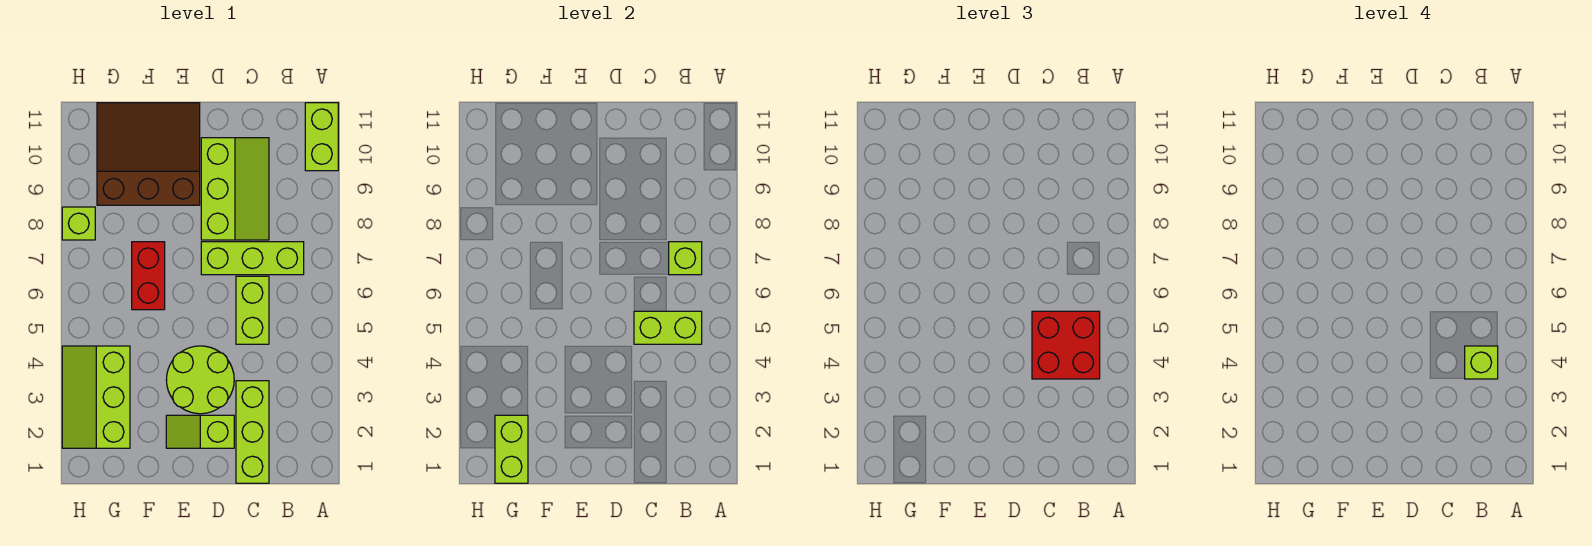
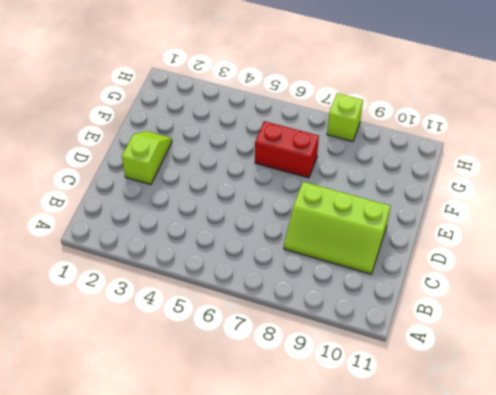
none -> lime brick A10:A11 level 1
none -> lime brick B7:D7 level 1
none -> lime brick C1:C3 level 1

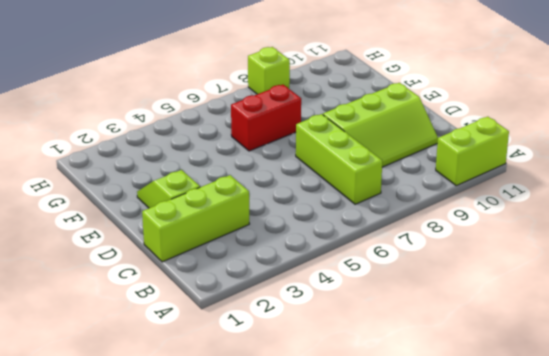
none -> lime brick C5:C6 level 1
none -> lime round brick D3:E4 level 1
none -> brown slope E9:G11 level 1 top 9

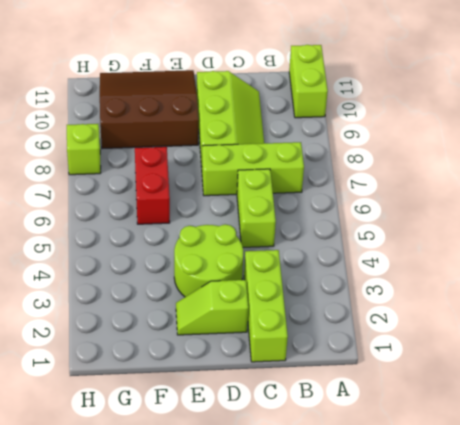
none -> lime slope G2:H4 level 1 top G
none -> lime brick B5:C5 level 2
none -> lime brick B7 level 2

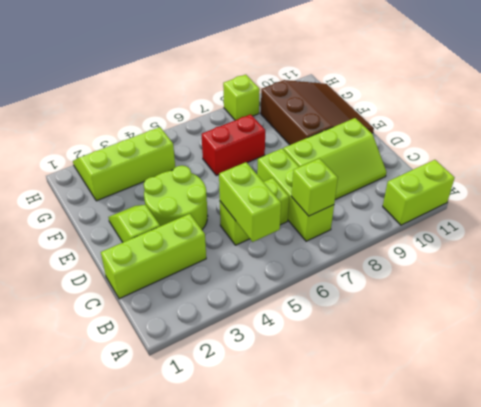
none -> lime brick G1:G2 level 2
none -> red brick B4:C5 level 3
none -> lime brick B4 level 4

